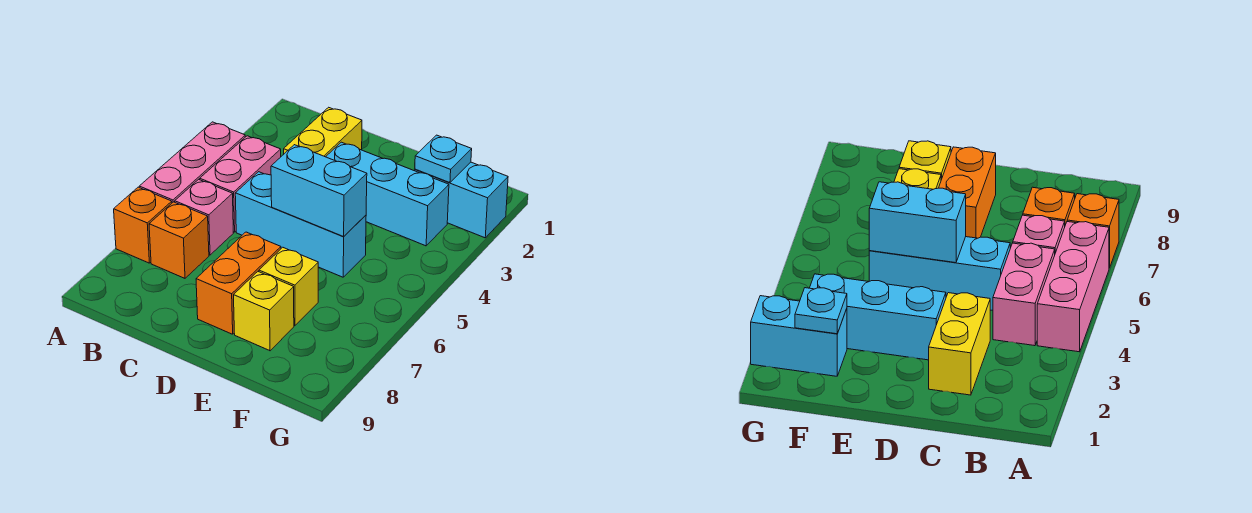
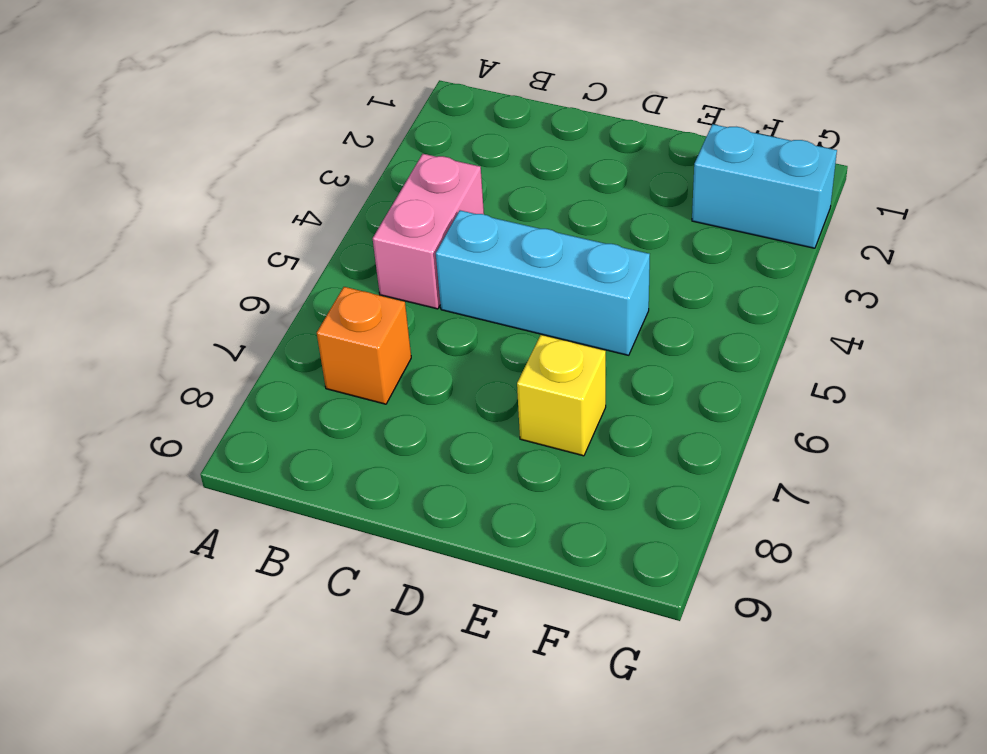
none -> pink brick A4:A6 level 1
none -> orange brick A7 level 1
none -> pink brick B6 level 1

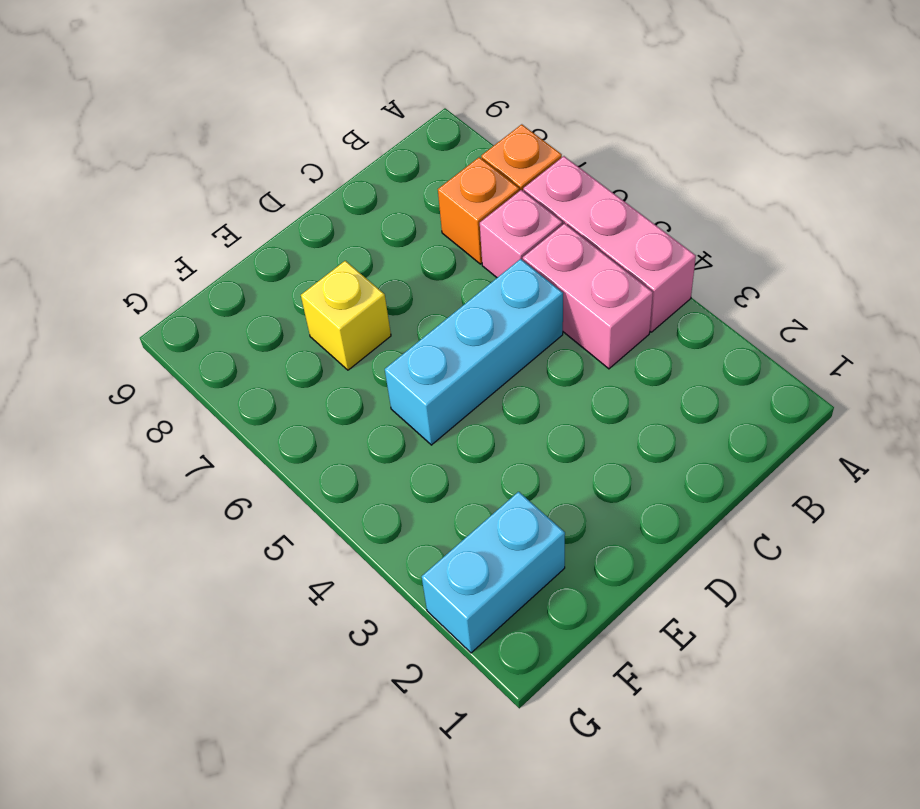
none -> yellow brick C2:C3 level 1
none -> cyan brick D3:F3 level 1
none -> orange brick D7:D8 level 1

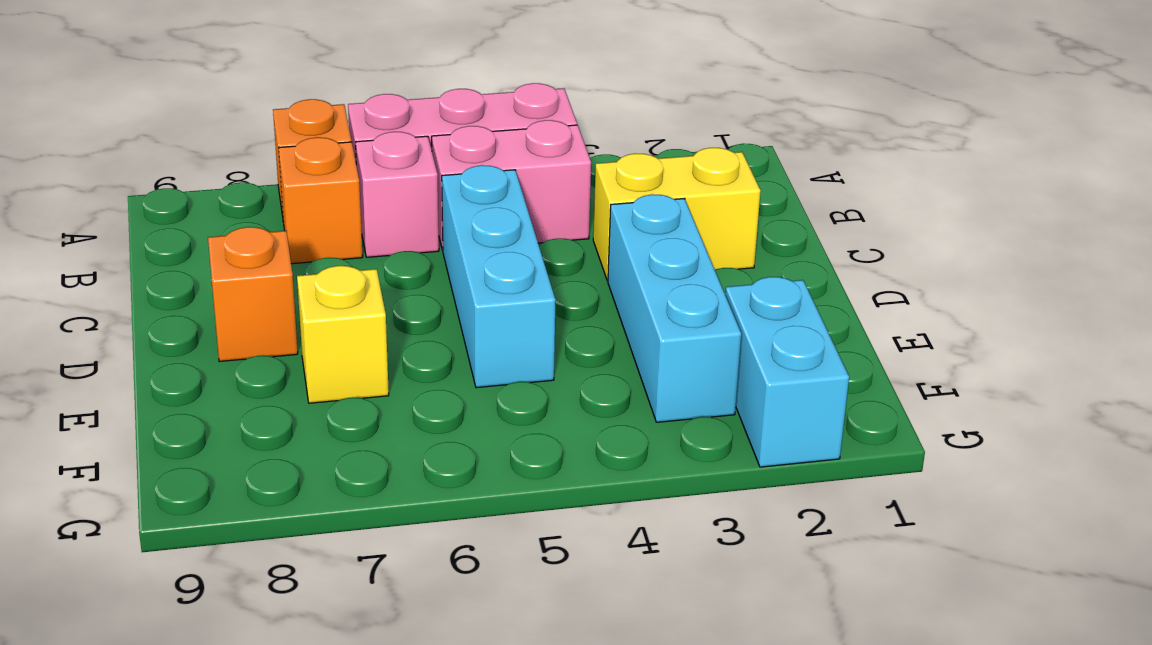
orange brick D8 level 1 -> orange brick D7:D8 level 1
none -> yellow brick E8 level 1
none -> cyan brick D5:E5 level 2
none -> cyan plate F2 level 2

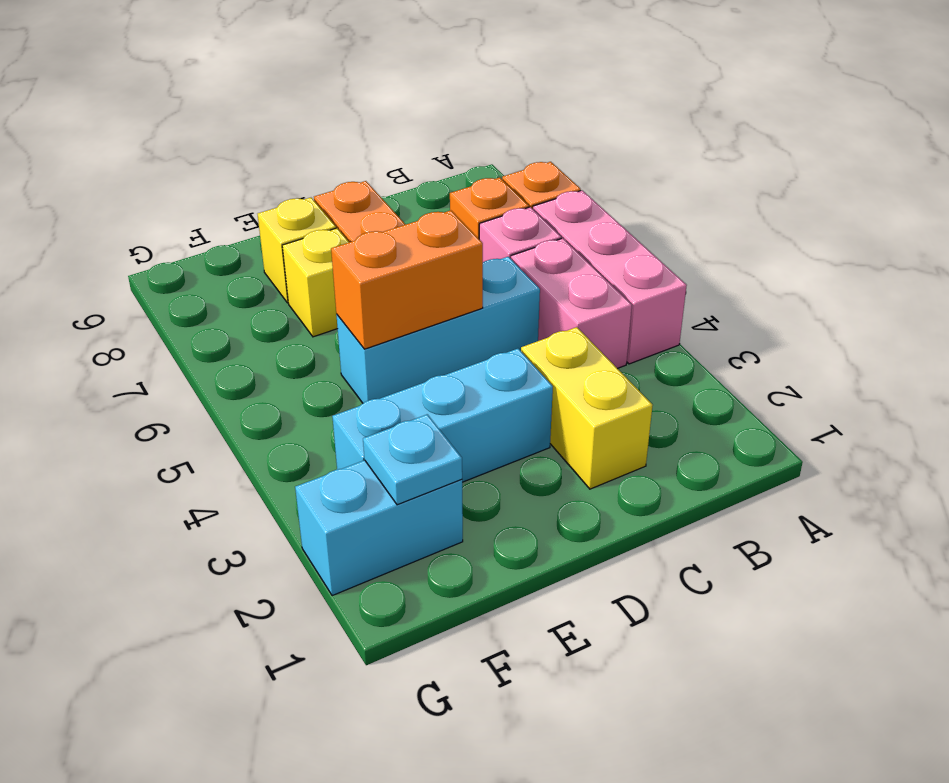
orange brick D5:E5 level 2 -> cyan brick D5:E5 level 2

